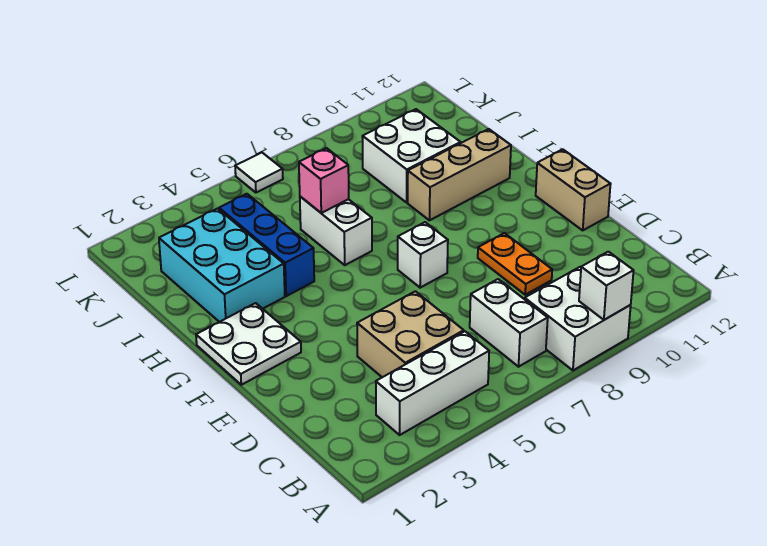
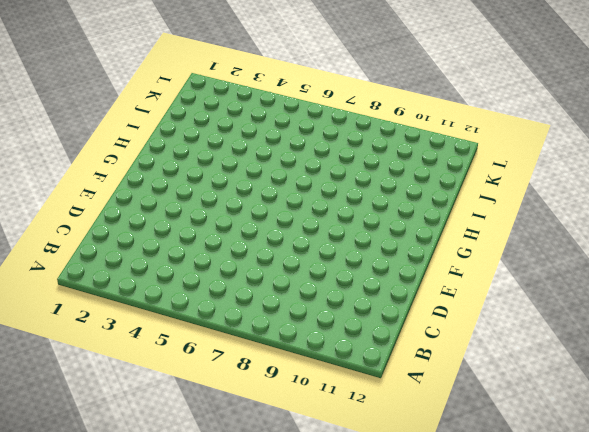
none -> white brick A8:B9 level 1
none -> white brick B3:B5 level 1
none -> white brick B7:C7 level 1

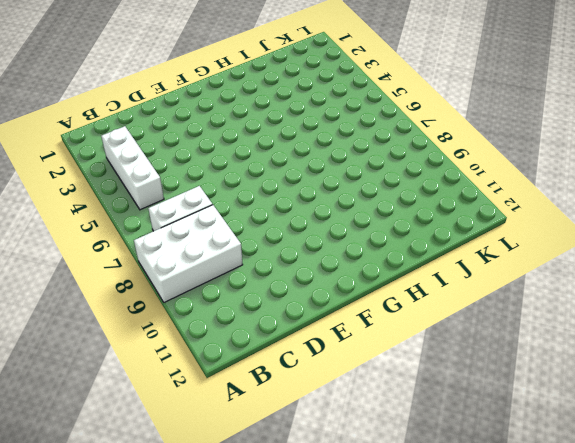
white brick A8:C9 level 1 -> white brick A8:B9 level 1
none -> tan brick C4:D5 level 1
none -> orange plate D9:E9 level 1
none -> tan brick E12:F12 level 1

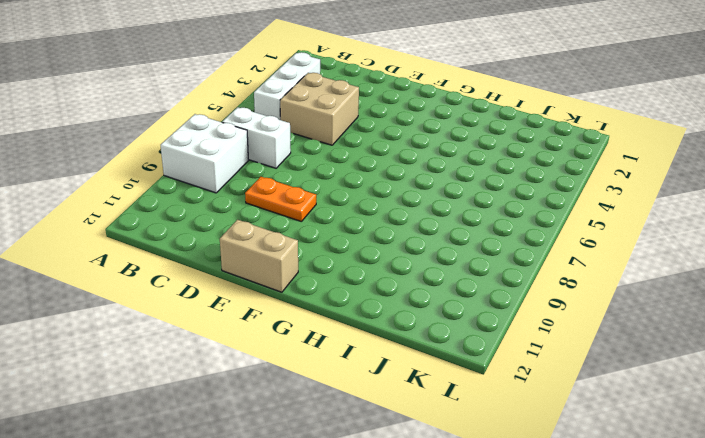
none -> white plate F1:G2 level 1
none -> white brick F7 level 1
none -> cyan brick H2:J3 level 1

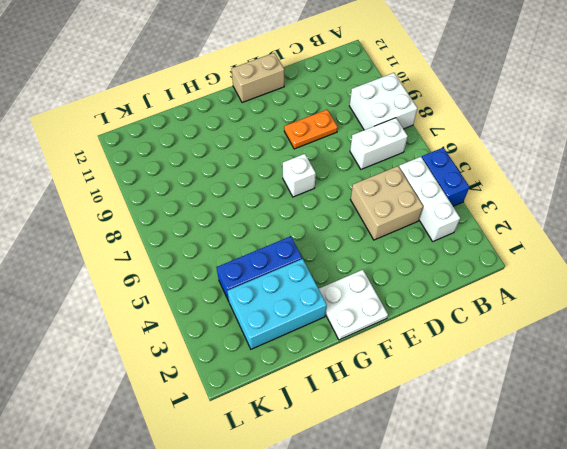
blue brick A4:A5 level 1 -> none
none -> white brick H6:I6 level 1
none -> tan brick H9:H11 level 1
none -> white brick I9:J10 level 1

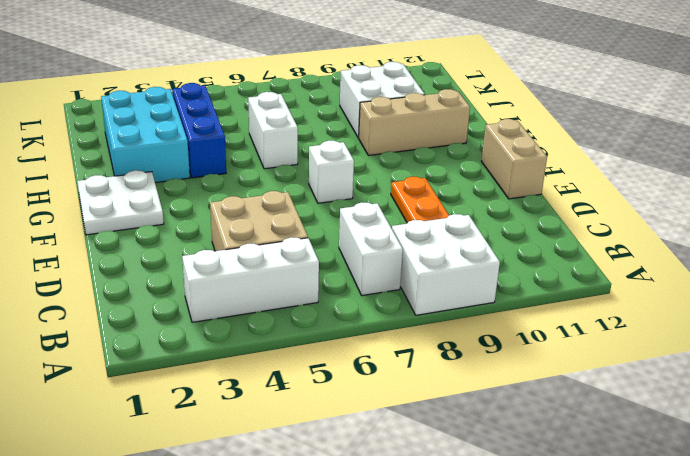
none -> white tile L6 level 1
none -> white brick A9 level 2
none -> pink brick I6 level 2

